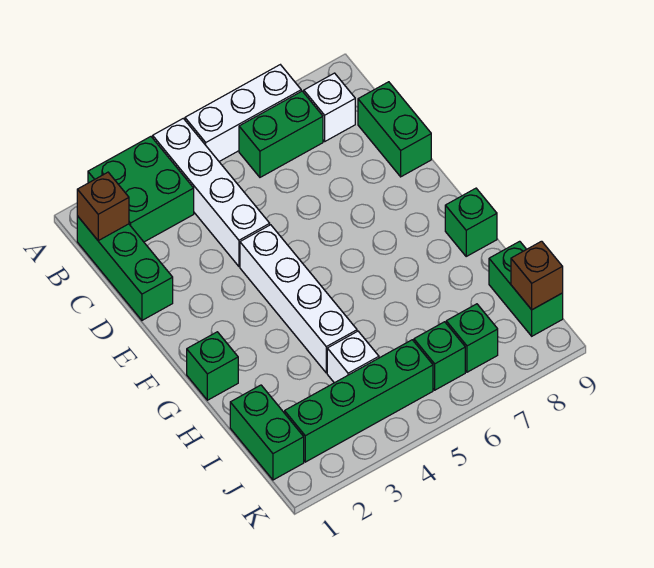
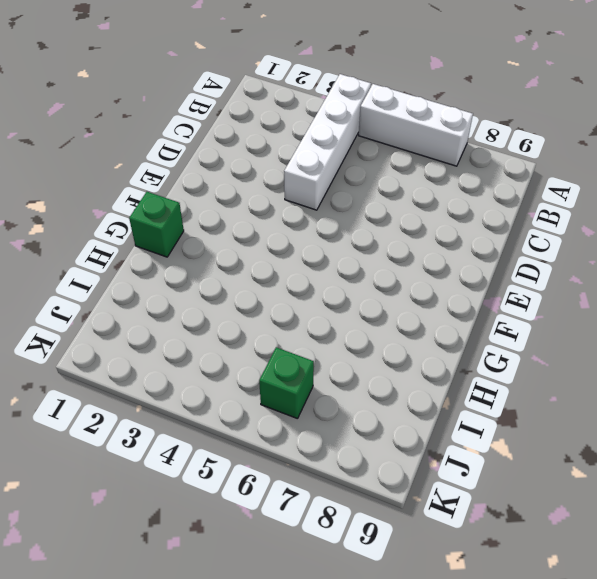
none -> green brick A2:B3 level 1
none -> green brick B1:D1 level 1
none -> green brick B6:B7 level 1

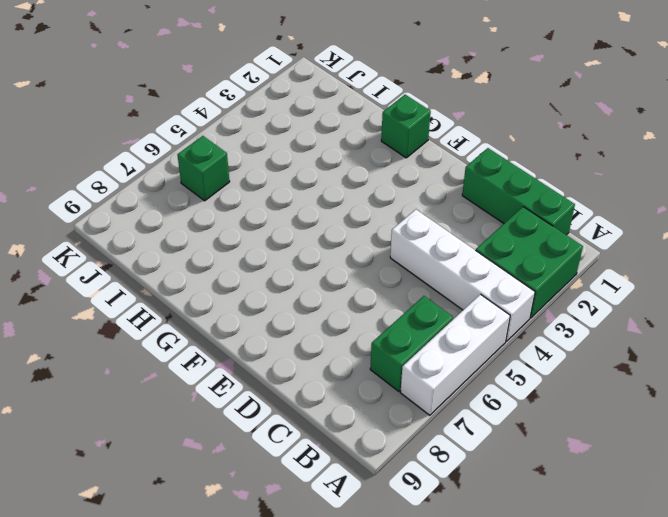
none -> white brick B8 level 1
none -> green brick C9:D9 level 1
none -> white brick E4:H4 level 1

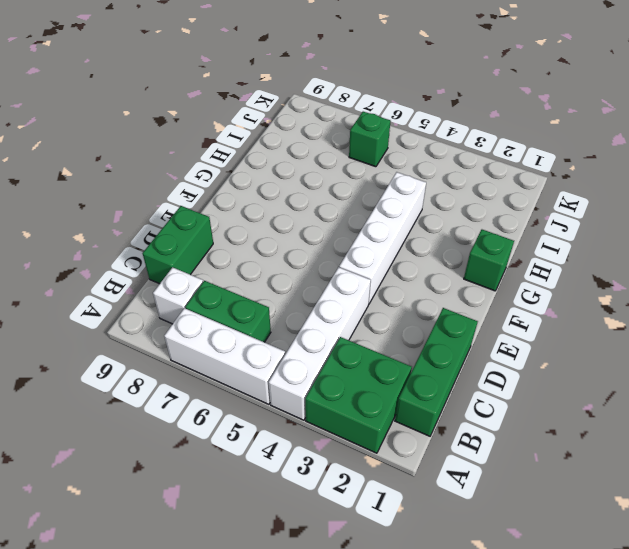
none -> green brick G9 level 1
none -> green brick I1:J1 level 1
none -> white brick I4 level 1

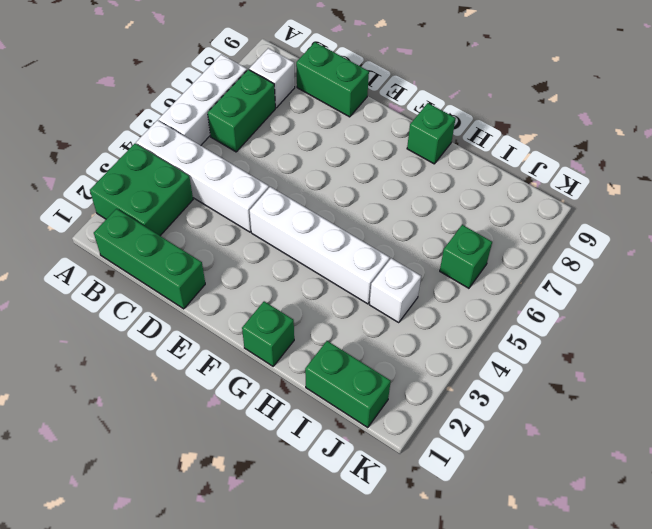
none -> green brick I9:J9 level 1
none -> green brick J2:J5 level 1
none -> green brick J7 level 1

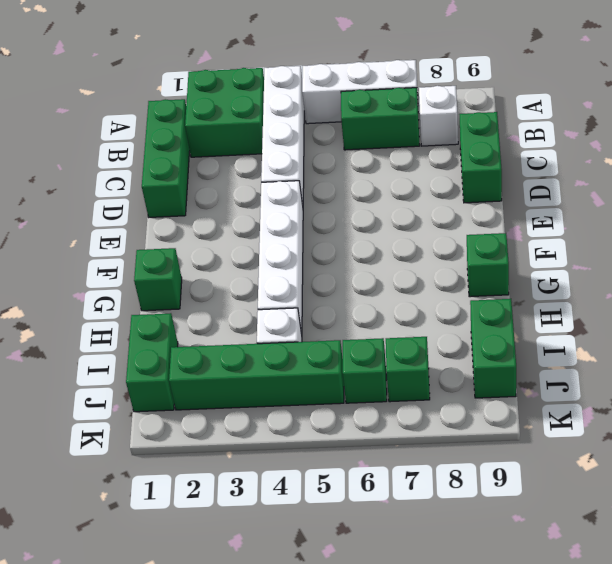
none -> brown brick B1 level 2
none -> brown brick J9 level 2

